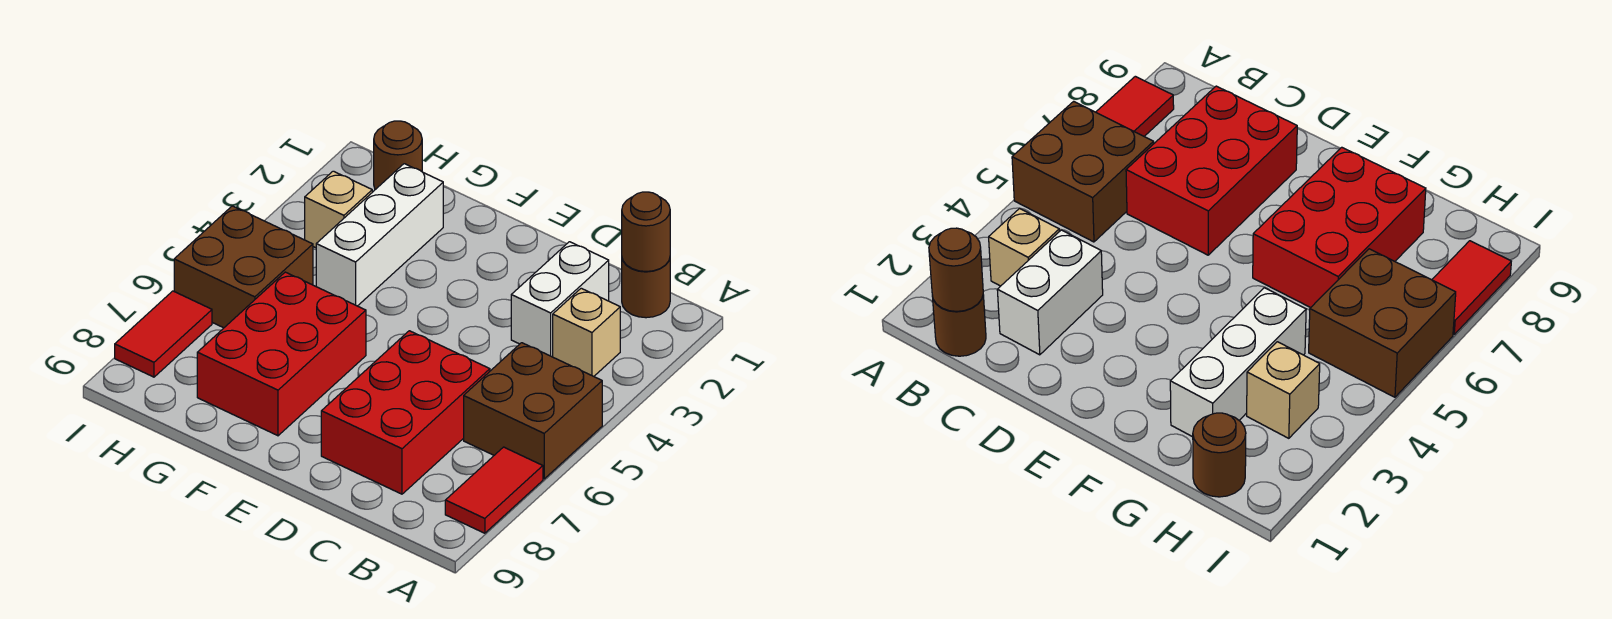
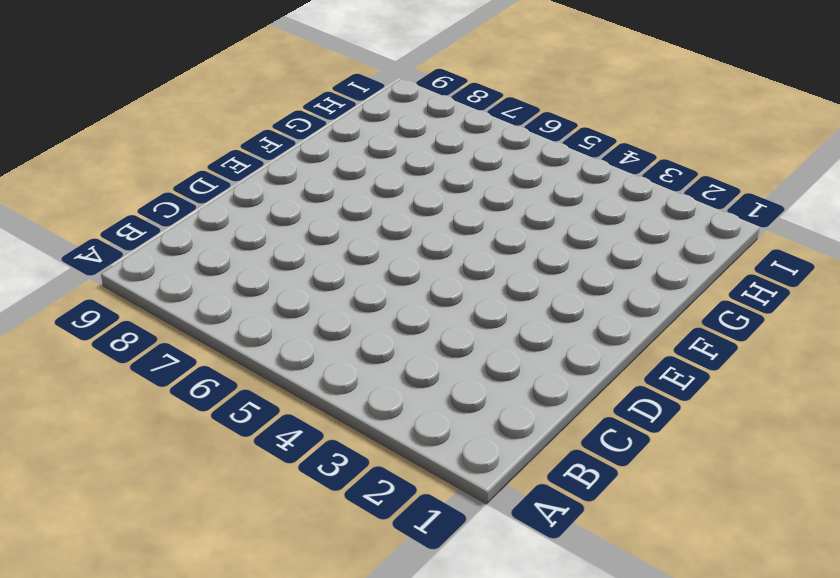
none -> brown brick A5:B6 level 1
none -> red tile A7:A8 level 1
none -> brown round brick B1 level 1

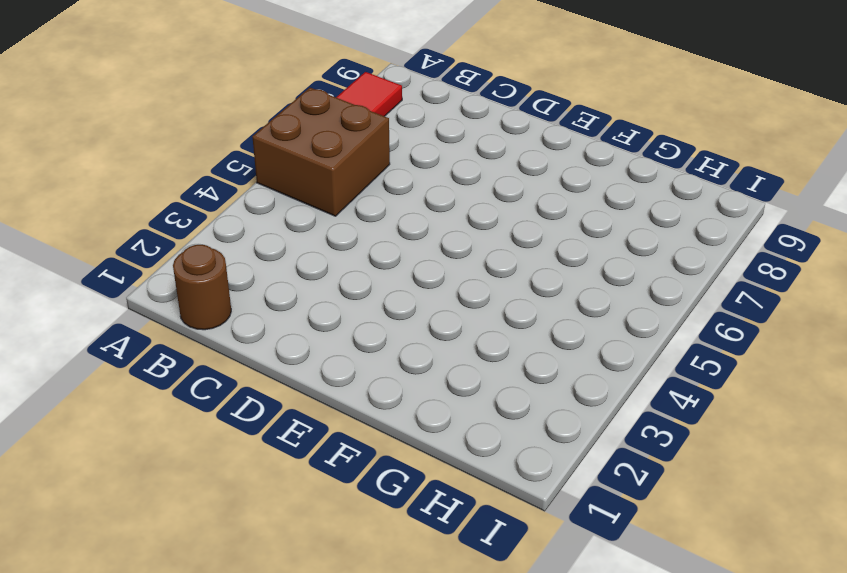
none -> tan brick B3 level 1
none -> white brick C2:C3 level 1
none -> red brick C6:D8 level 1

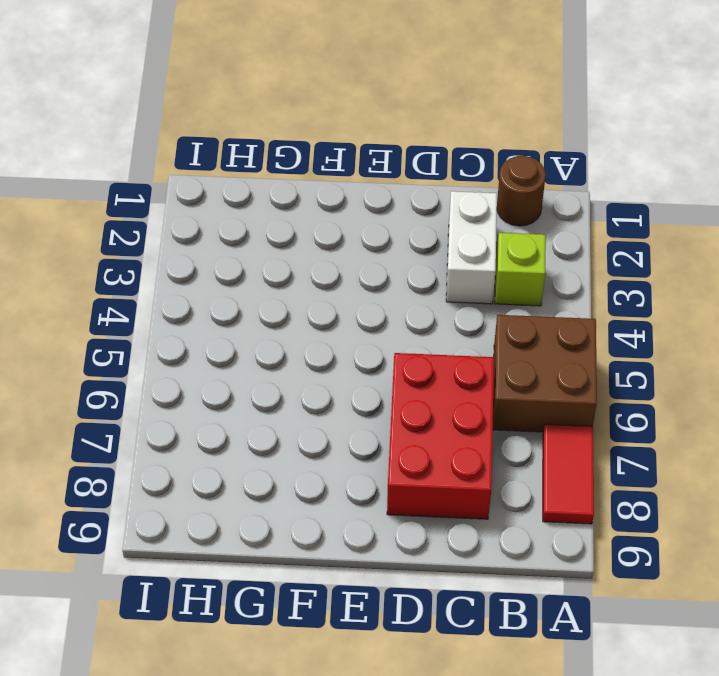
lime brick B3 level 1 -> tan brick B3 level 1
none -> red brick F6:G8 level 1
none -> white brick G2:G4 level 1
none -> brown round brick H1 level 1

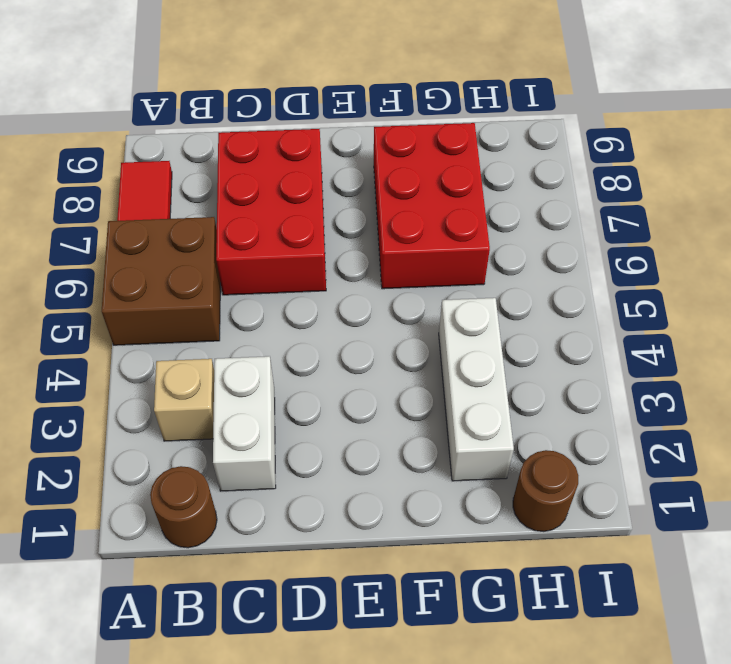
none -> tan brick H3 level 1
none -> brown brick H5:I6 level 1
none -> red tile I7:I8 level 1

